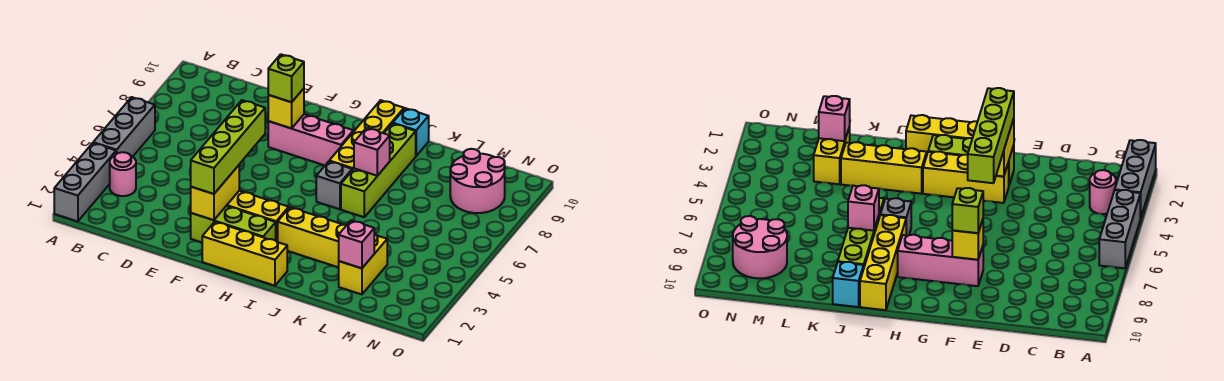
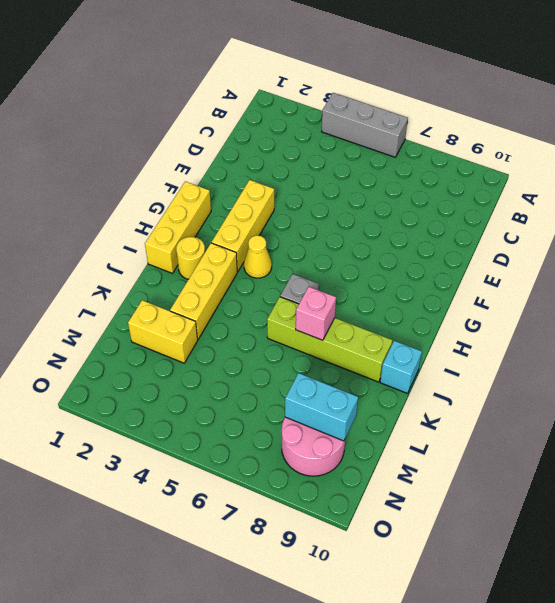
yellow cone H4 level 1 -> none
yellow round brick I2 level 1 -> none
cyan brick M8:M9 level 2 -> none
none -> grey brick A1:A3 level 1
none -> pink round brick B3 level 1
none -> lime brick F2:H2 level 1

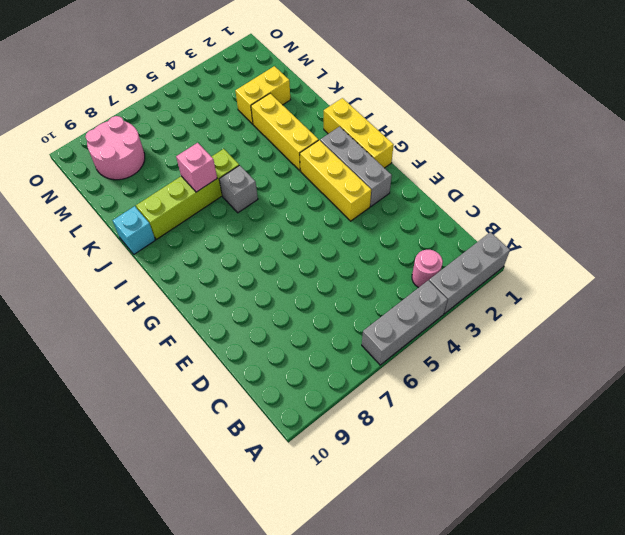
grey brick F2:H2 level 1 -> lime brick F2:H2 level 1
none -> pink brick F8:H8 level 1
none -> yellow brick I7:I10 level 1
none -> yellow brick F2:F3 level 2

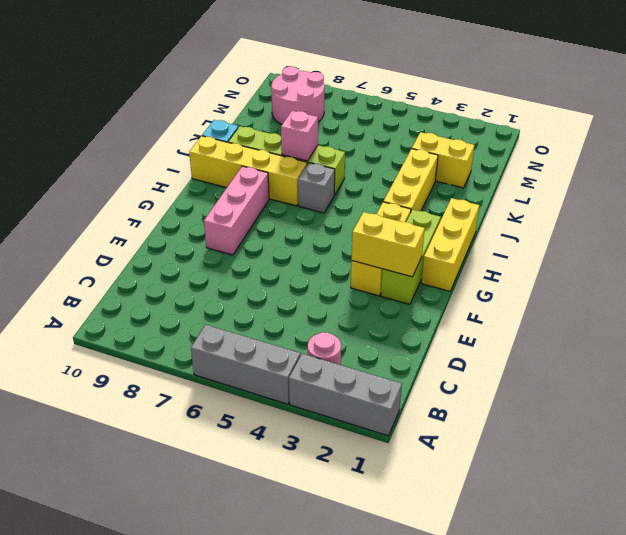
none -> yellow brick F8 level 2
none -> pink brick L2 level 2
none -> lime brick F2:F5 level 3

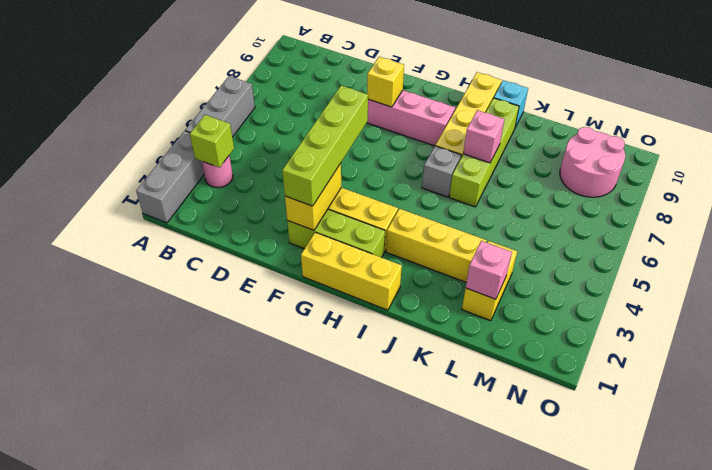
lime brick B3 level 2 -> lime brick F8 level 3

